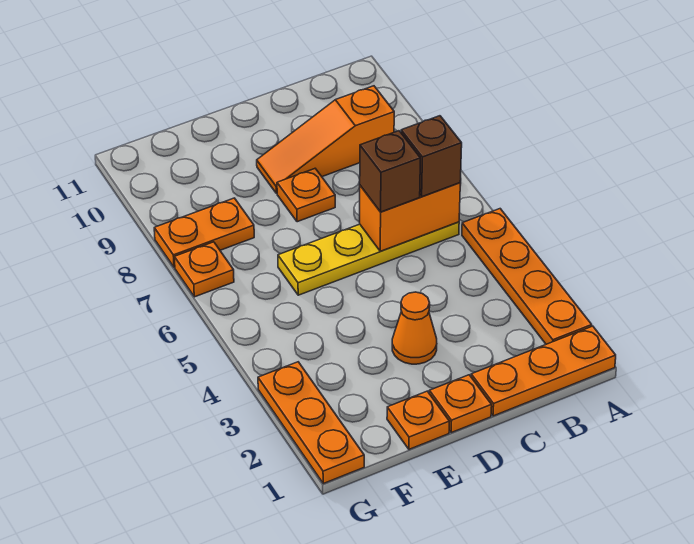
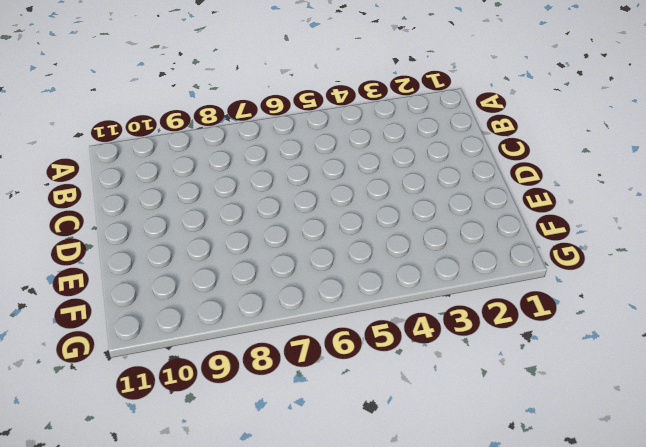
none -> orange plate A1:C1 level 1
none -> orange plate A2:A5 level 1
none -> yellow plate B6:E6 level 1

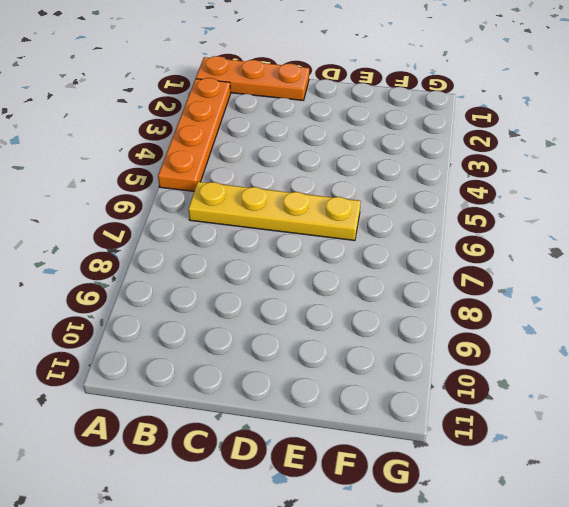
none -> orange slope B9:D9 level 1 top B
none -> orange plate D1 level 1
none -> orange cone D3 level 1

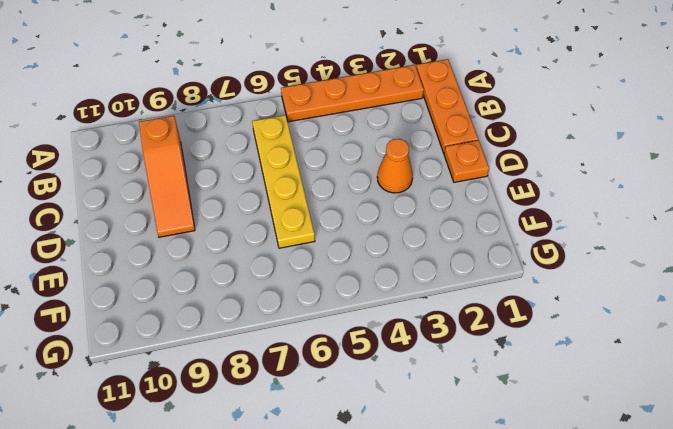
none -> orange plate D8 level 1
none -> orange plate E1 level 1
none -> orange plate F8:G8 level 1

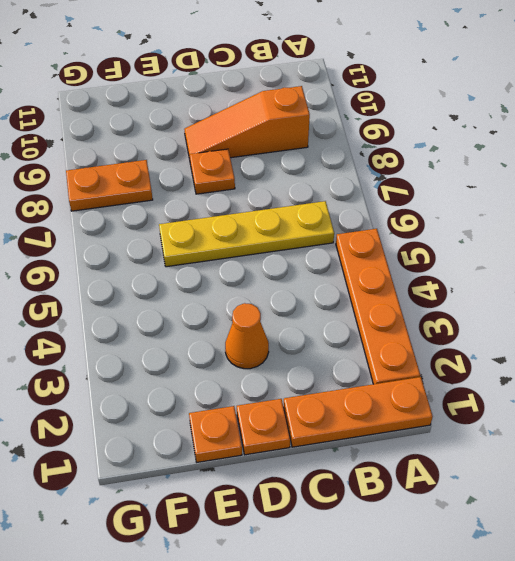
none -> orange plate G1:G3 level 1
none -> orange plate G7 level 1
none -> orange brick B6:C6 level 2

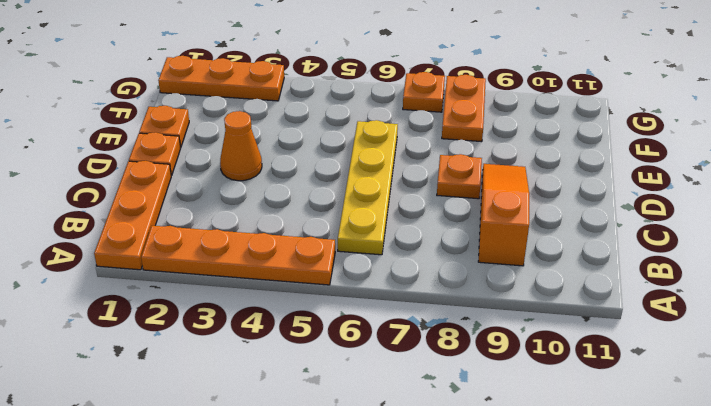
none -> orange brick B6:C6 level 2
none -> brown brick B6 level 3
none -> brown brick C6 level 3

